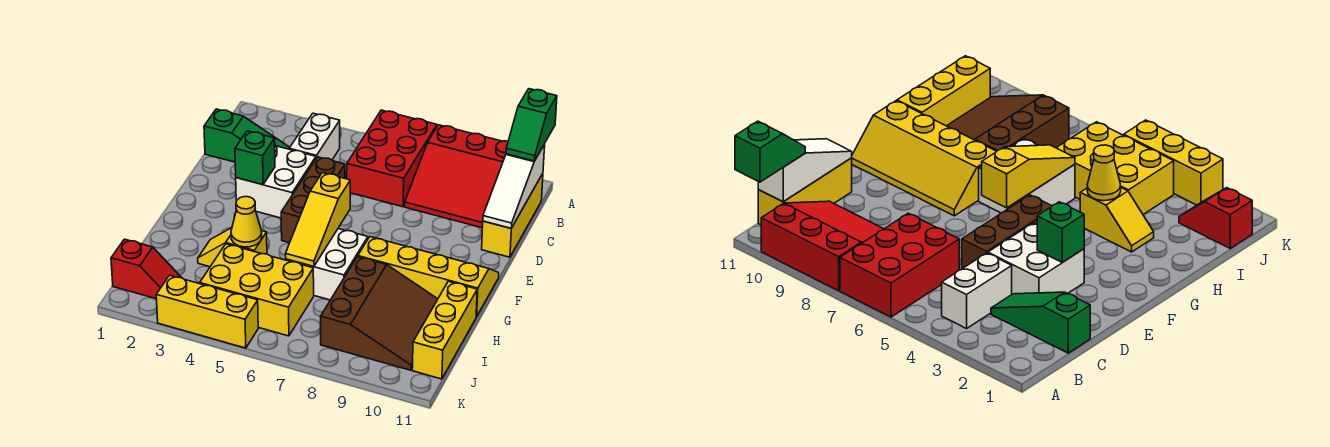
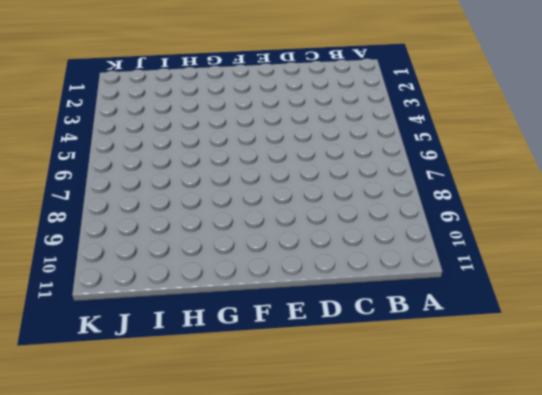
none -> red brick A6:C7 level 1
none -> red slope A8:C10 level 1 top A
none -> white brick B4:C4 level 1

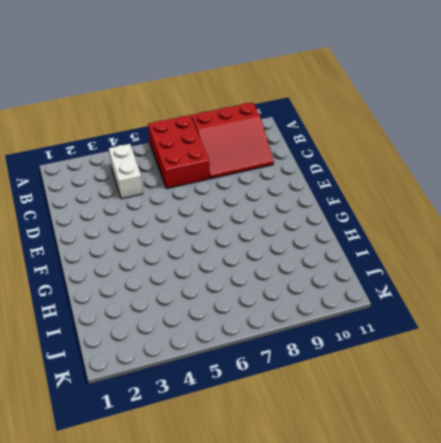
none -> yellow brick B11:D11 level 1
none -> green slope C1:C3 level 1 top 1
none -> white brick D3:E4 level 1

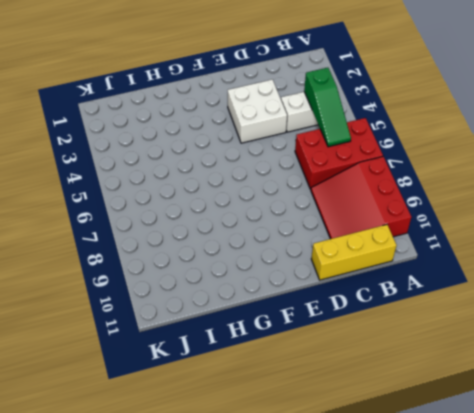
green slope B4:B6 level 2 top 4 -> green slope C1:C3 level 1 top 1
none -> brown brick D5:F5 level 1
none -> yellow slope F8:G11 level 1 top G
none -> white brick G6:H7 level 1

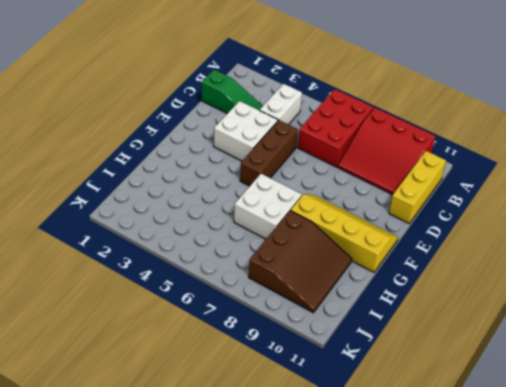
none -> yellow slope H3:H4 level 1 top 4
none -> yellow brick H11:J11 level 1
none -> yellow brick I4:J6 level 1

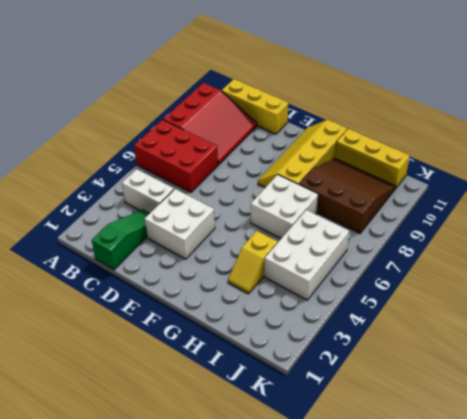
white brick I4:J6 level 1 -> yellow brick I4:J6 level 1
none -> brown brick D5:F5 level 1
none -> red slope J1:J2 level 1 top 1
none -> yellow brick K3:K5 level 1

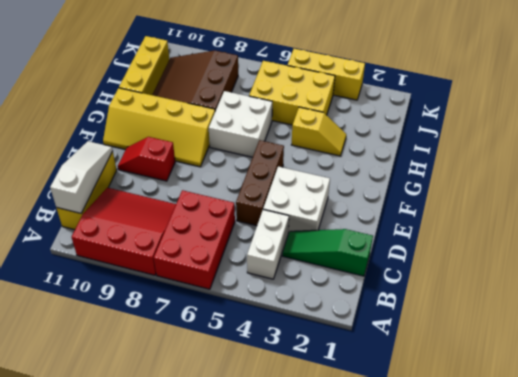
red slope E9:E10 level 1 top 9 -> red slope J1:J2 level 1 top 1
none -> green brick E3 level 2
none -> yellow slope F6:H6 level 2 top F
none -> yellow cone H4 level 2

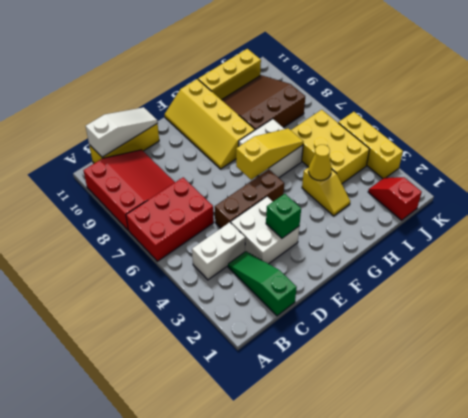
none -> green slope A11:B11 level 3 top A

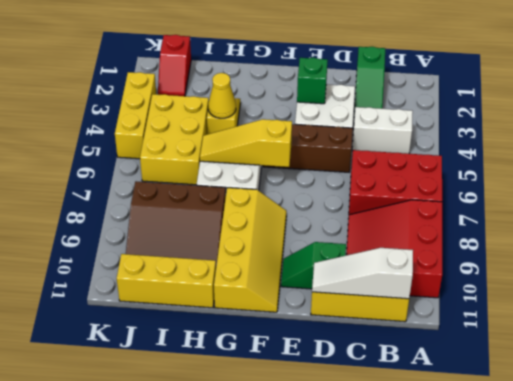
green slope D10:E10 level 1 top D -> green slope A11:B11 level 3 top A

